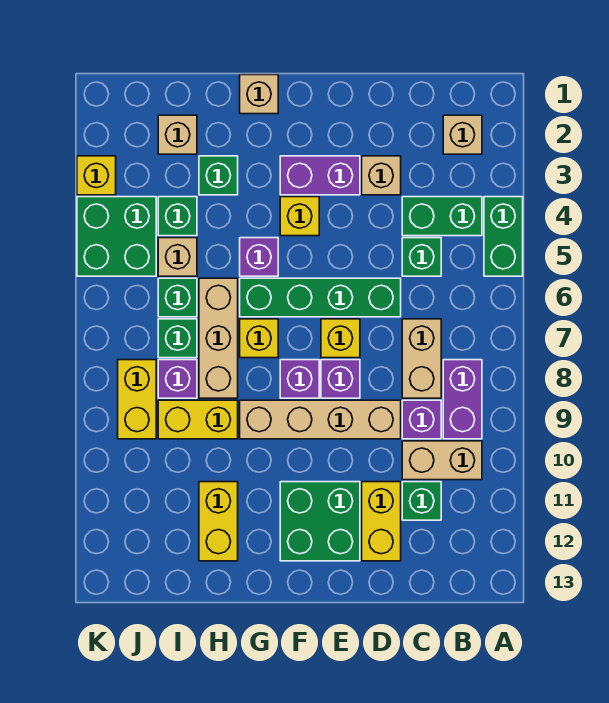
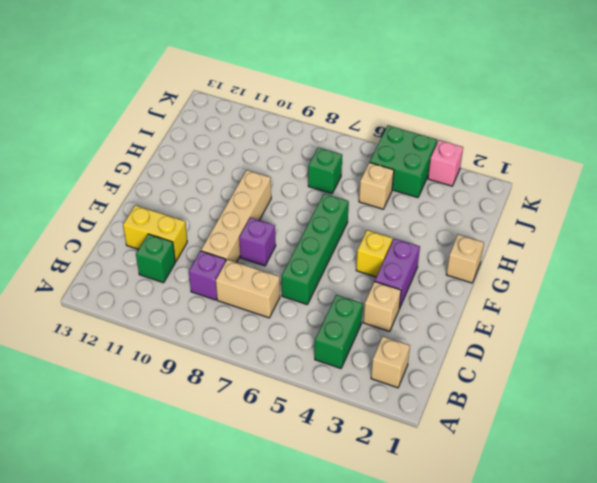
pink brick K3 level 1 -> yellow brick K3 level 1
none -> green brick A4:A5 level 1
none -> purple brick B8:B9 level 1
none -> tan brick B10:C10 level 1
none -> green brick C5 level 1

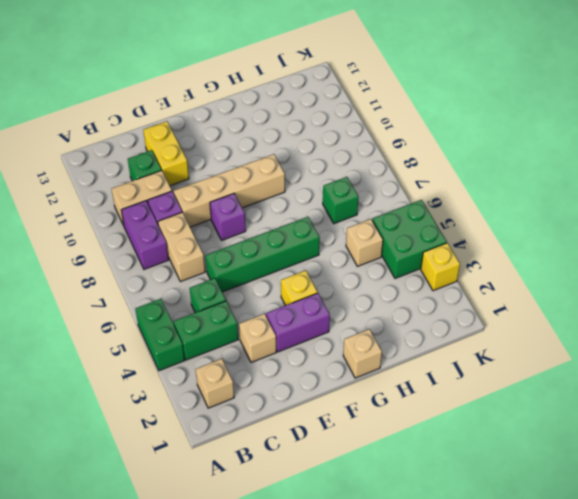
none -> yellow brick E7 level 1
none -> green brick E11:F12 level 1
none -> purple brick F8 level 1
none -> purple brick G5 level 1

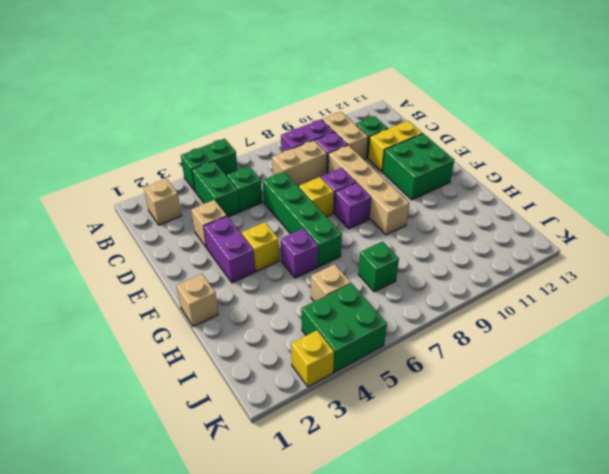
none -> yellow brick G7 level 1
none -> green brick H3 level 1
none -> tan brick H6:H8 level 1
none -> yellow brick H9:I9 level 1

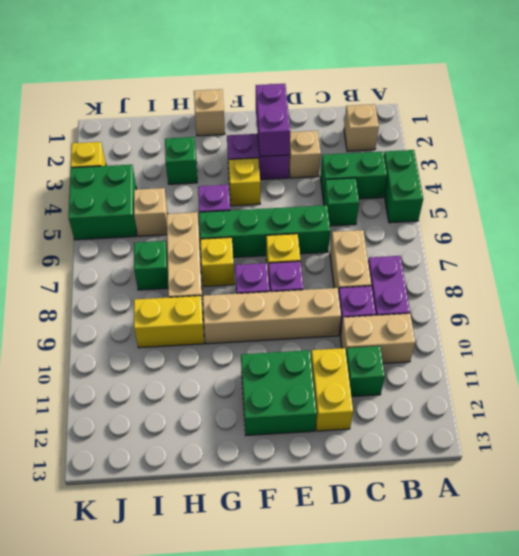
purple brick E2:E3 level 2 -> none
none -> yellow brick H11:H12 level 1
none -> tan brick I2 level 1
none -> green brick I4 level 1
none -> green brick I6 level 1

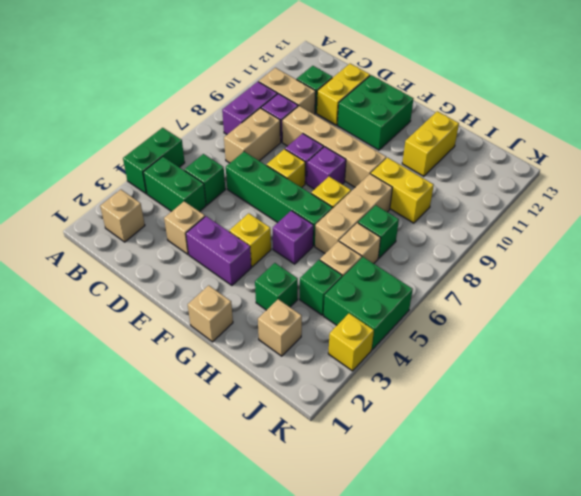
tan brick I6 level 1 -> green brick I6 level 1
none -> purple brick I8 level 1
none -> yellow brick J8:J9 level 1

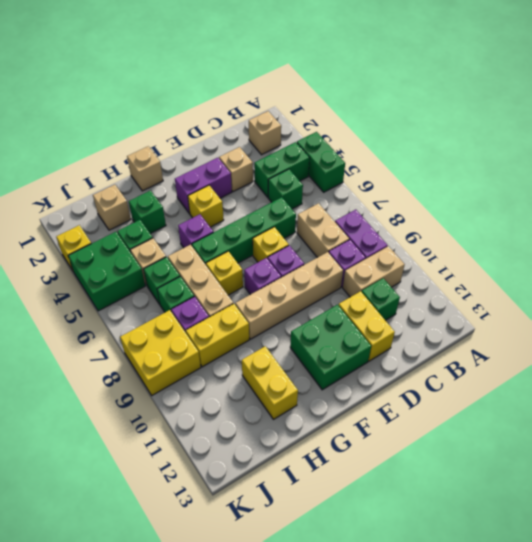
yellow brick J8:K9 level 1 -> yellow brick J8:J9 level 1

